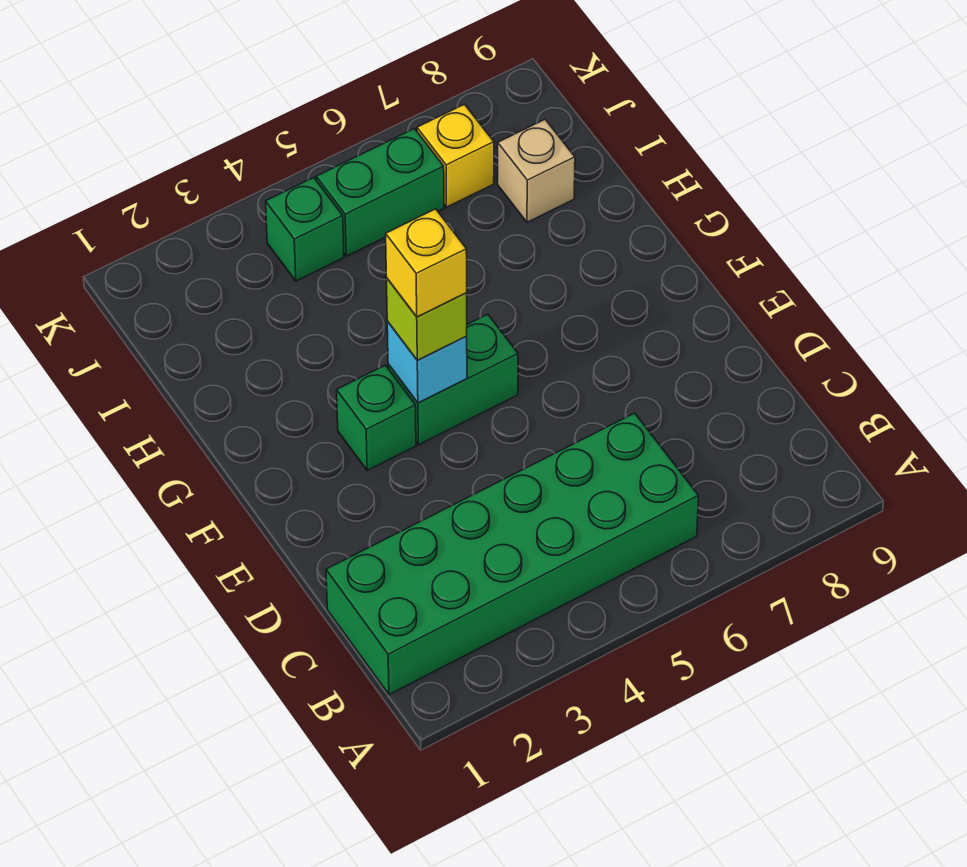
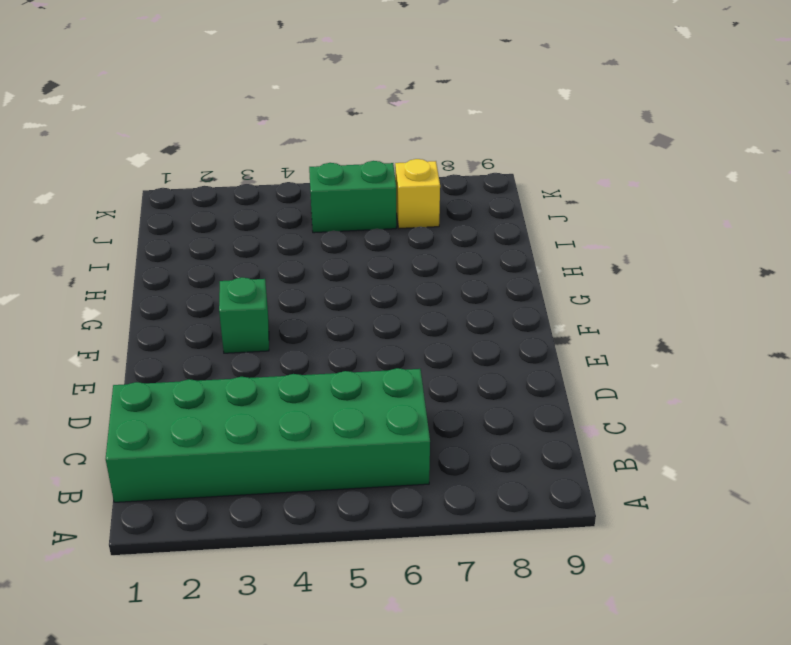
none -> green brick F4:F5 level 1
none -> tan brick I8 level 1

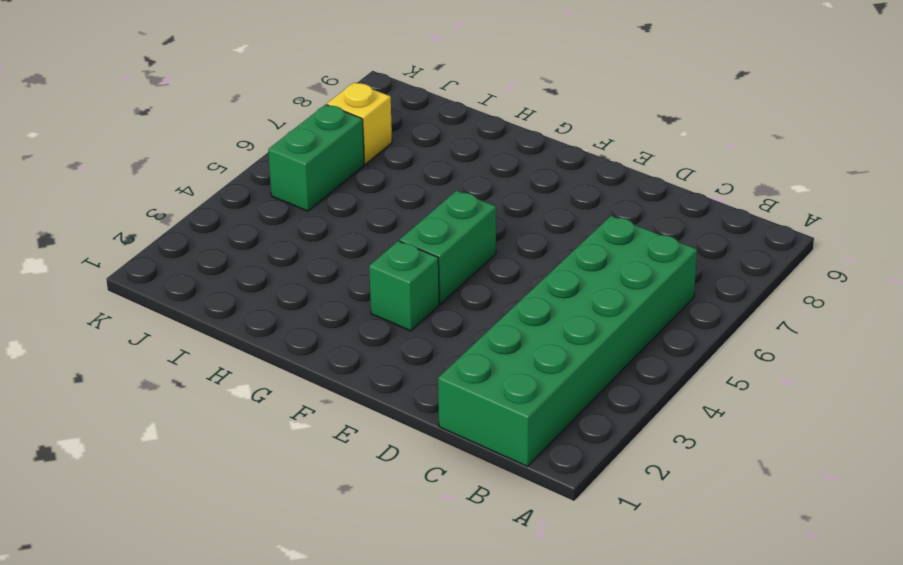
none -> tan brick I8 level 1
none -> green brick J4 level 1

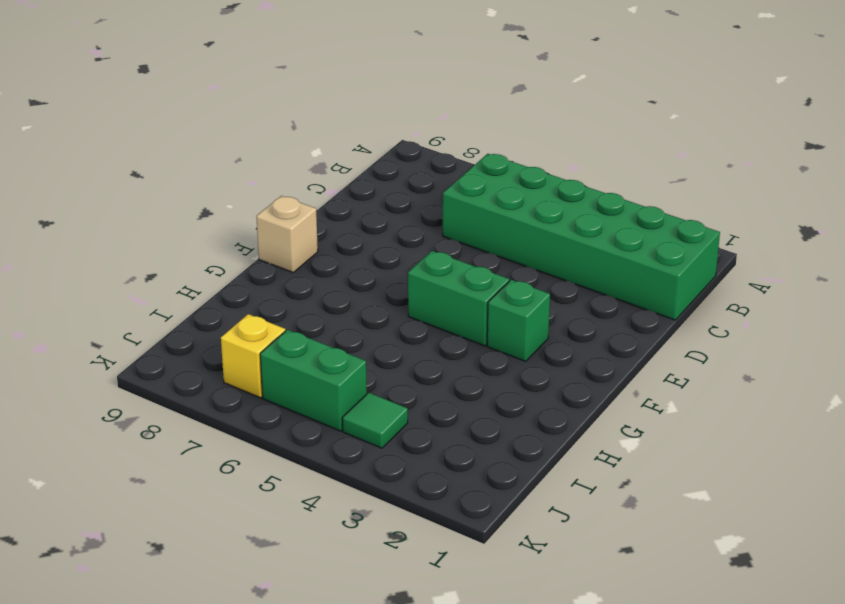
tan brick F9 level 1 -> tan brick I8 level 1
green tile J4 level 1 -> green brick J4 level 1
none -> cyan brick F4 level 2
none -> lime brick F4 level 3

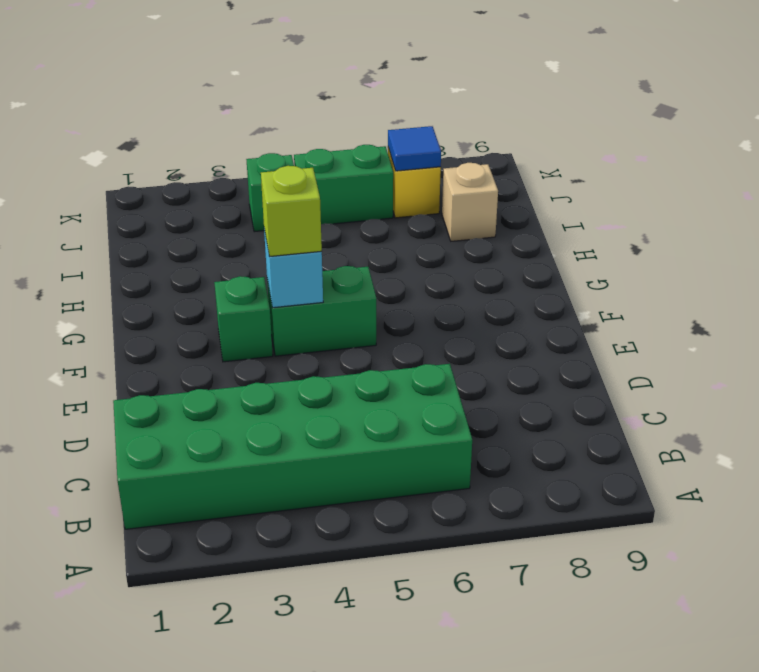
blue tile J7 level 2 -> none
none -> yellow brick F4 level 4

